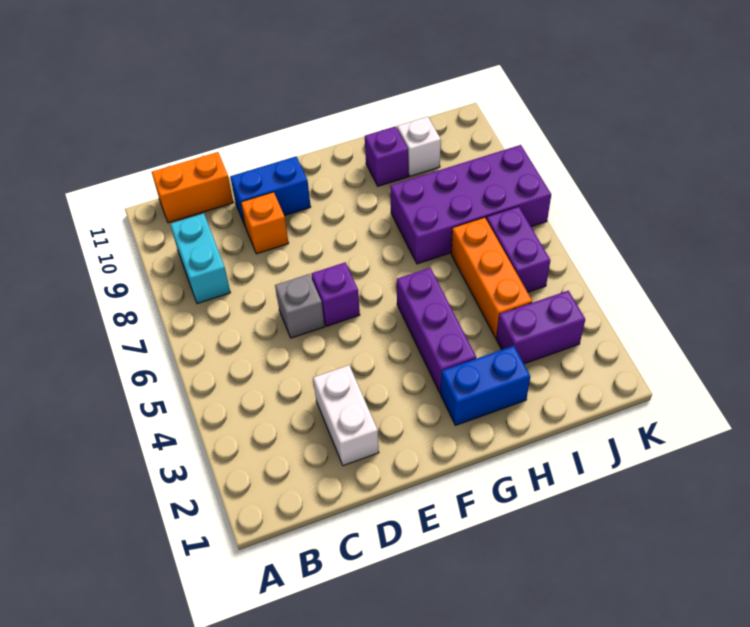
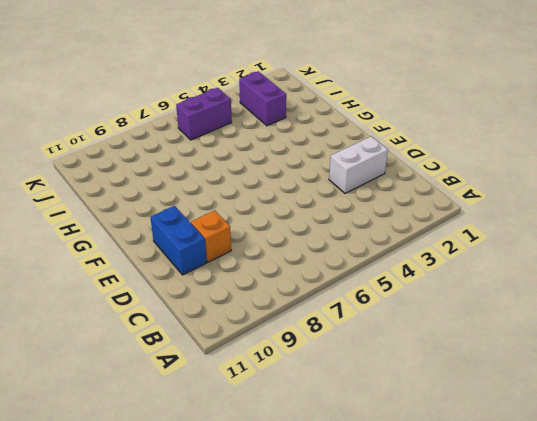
none -> cyan brick B8:B9 level 1
none -> orange brick B11:C11 level 1
none -> grey brick D6 level 1

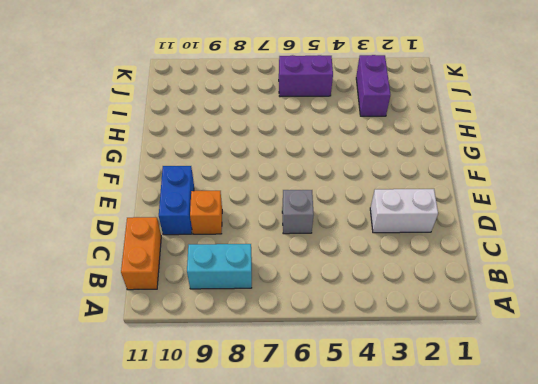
none -> purple brick E6 level 1
none -> blue brick G2:H2 level 1
none -> purple brick G3:G5 level 1

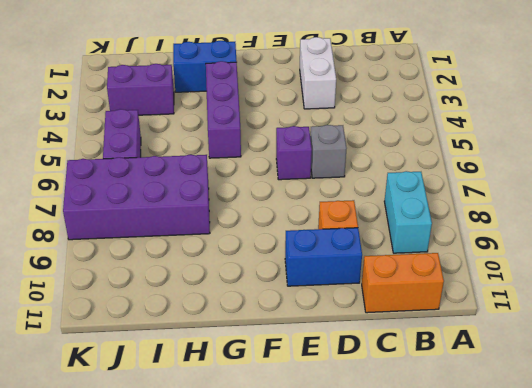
none -> purple brick H10 level 1
none -> orange brick I4:I6 level 1
none -> white brick I10 level 1

